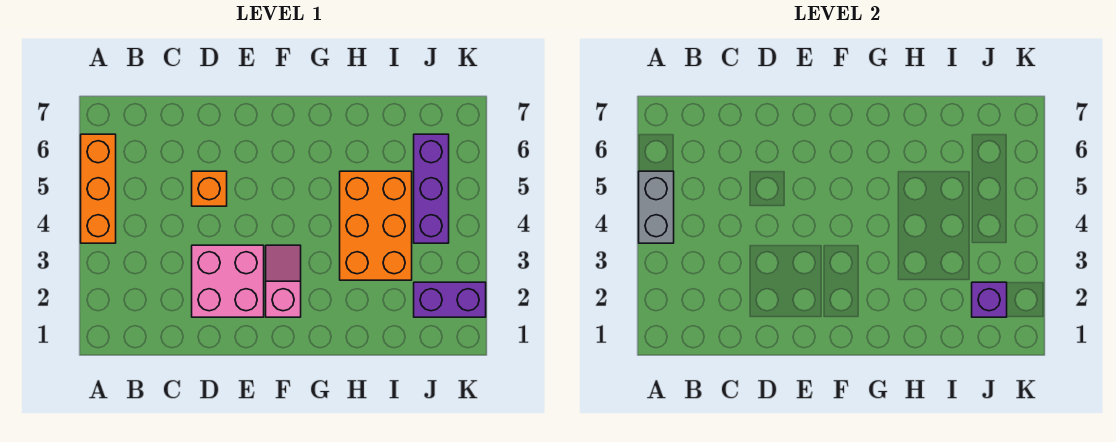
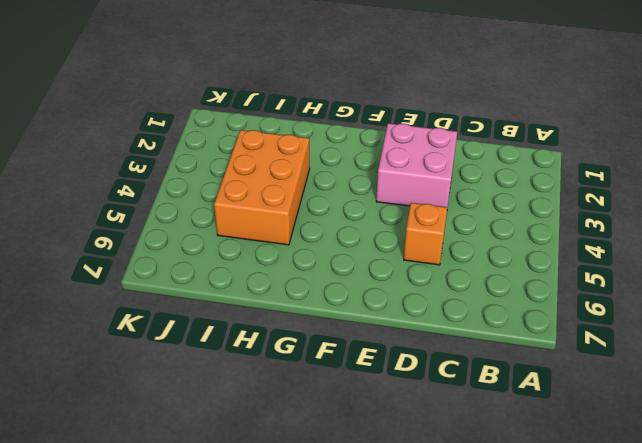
none -> orange brick A4:A6 level 1
none -> pink slope F2:F3 level 1 top 2

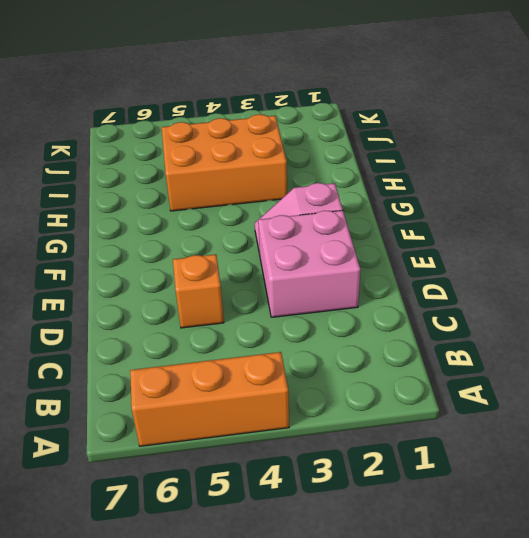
none -> purple brick J2:K2 level 1
none -> purple brick J4:J6 level 1

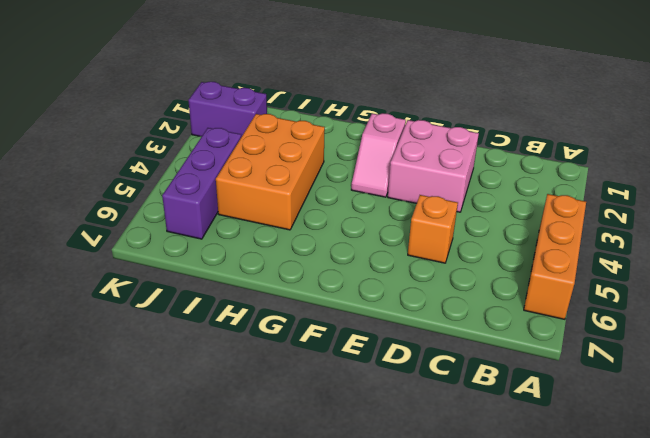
none -> grey brick A4:A5 level 2
none -> purple brick J2 level 2

